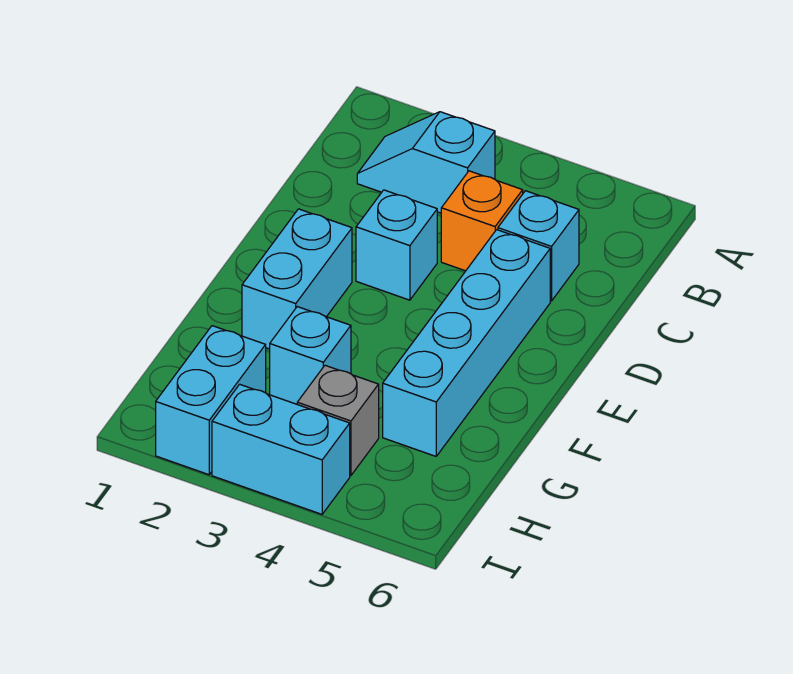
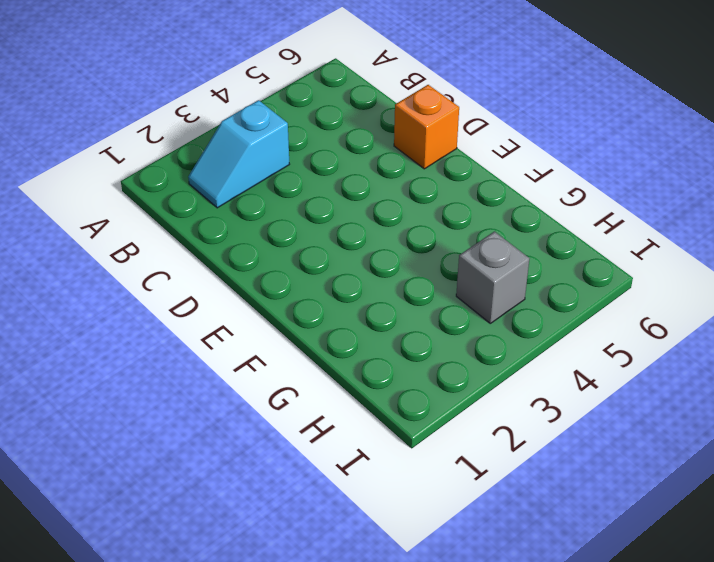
orange brick D6 level 1 -> orange brick C4 level 1
none -> cyan brick C5 level 1
none -> cyan brick D3 level 1

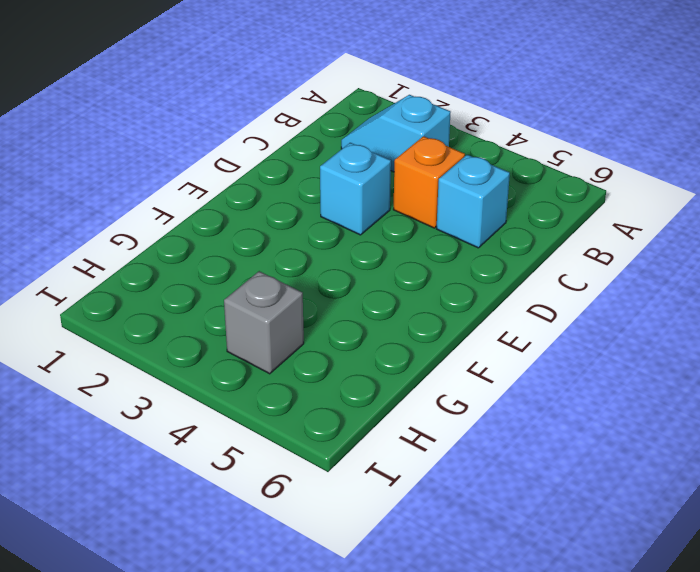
none -> cyan brick D5:G5 level 1
none -> cyan brick E2:F2 level 1

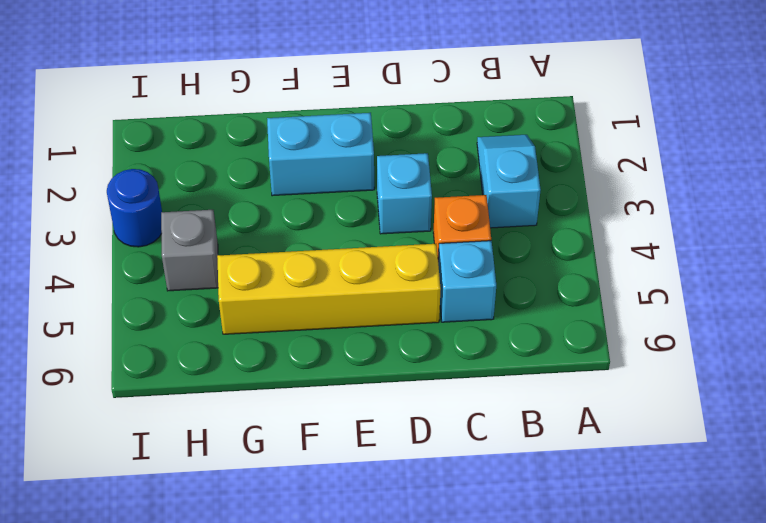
yellow brick D5:G5 level 1 -> cyan brick D5:G5 level 1
blue round brick I3 level 1 -> cyan brick I3:I4 level 1
none -> cyan brick G3 level 1
none -> cyan brick H2:I2 level 1

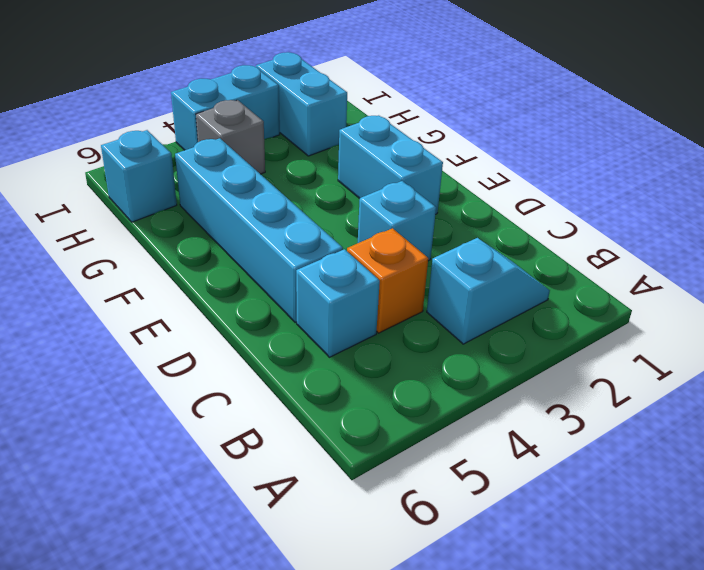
cyan brick H6 level 1 -> cyan brick G3 level 1

